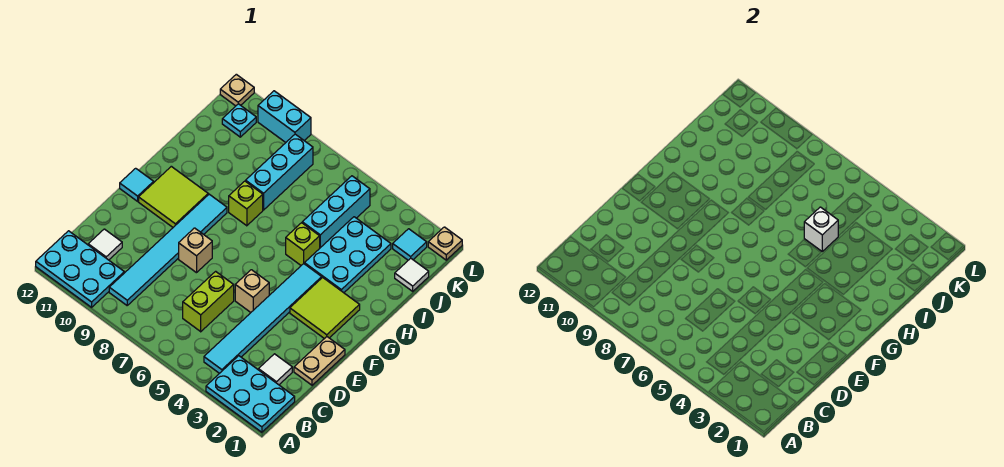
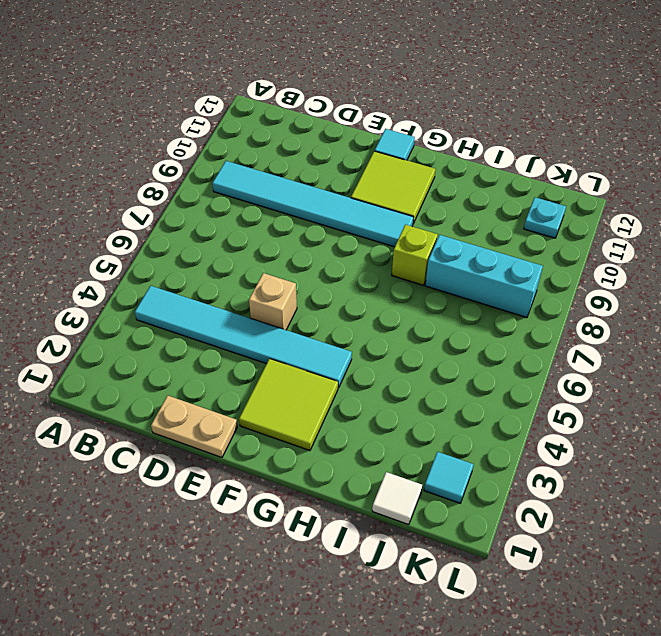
none -> cyan plate A1:B3 level 1
none -> cyan plate A10:B12 level 1
none -> white tile C2 level 1

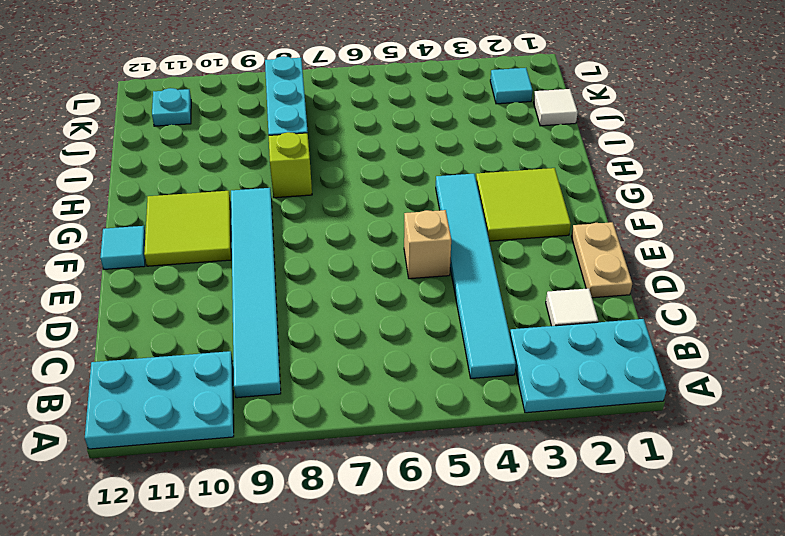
none -> lime brick C6:D6 level 1
none -> white tile C11 level 1
none -> tan brick E8 level 1

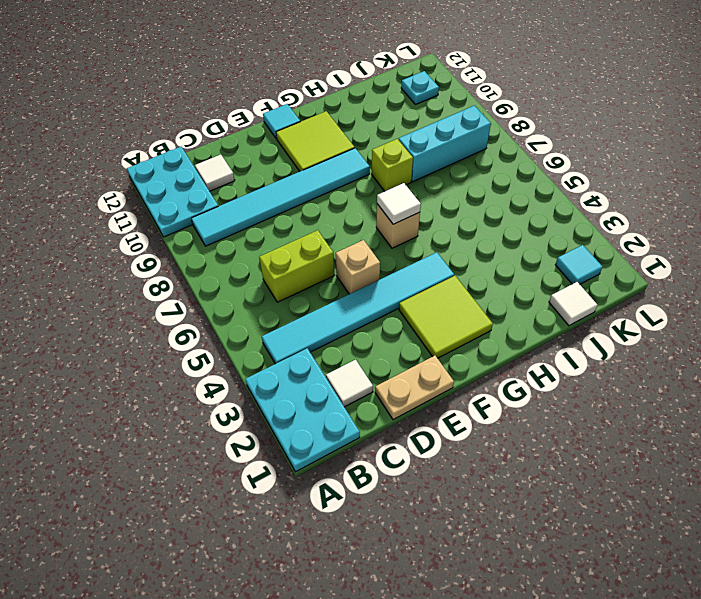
tan brick G6 level 1 -> tan brick E8 level 1
white tile G6 level 2 -> none
none -> cyan plate H3:J4 level 1
none -> lime brick H5 level 1
none -> cyan brick I5:K5 level 1

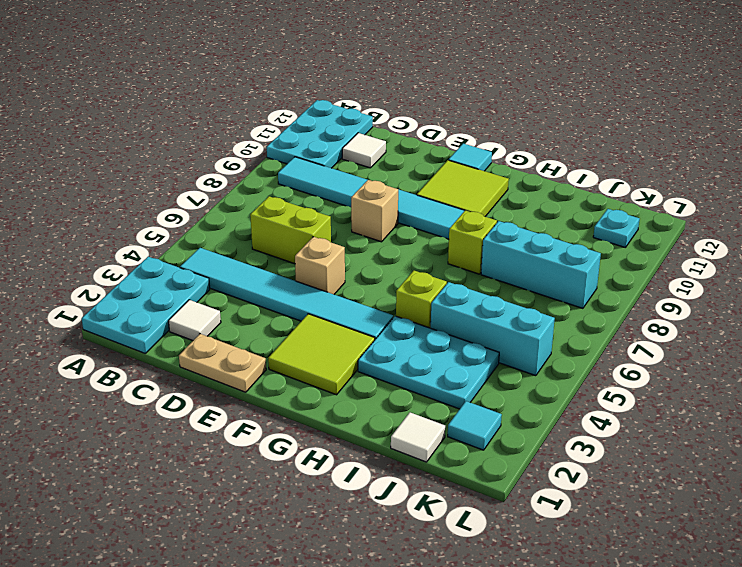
none -> tan plate L1 level 1
none -> cyan brick L9:L10 level 1
none -> tan plate L12 level 1

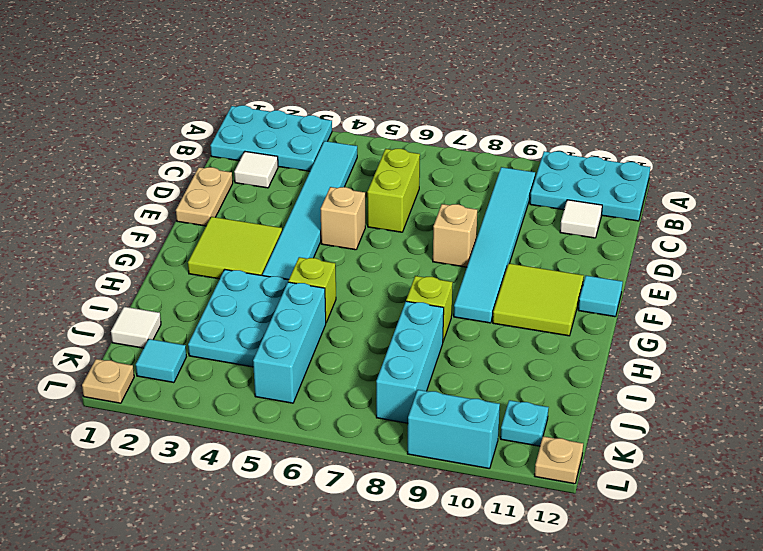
none -> white brick I5 level 2

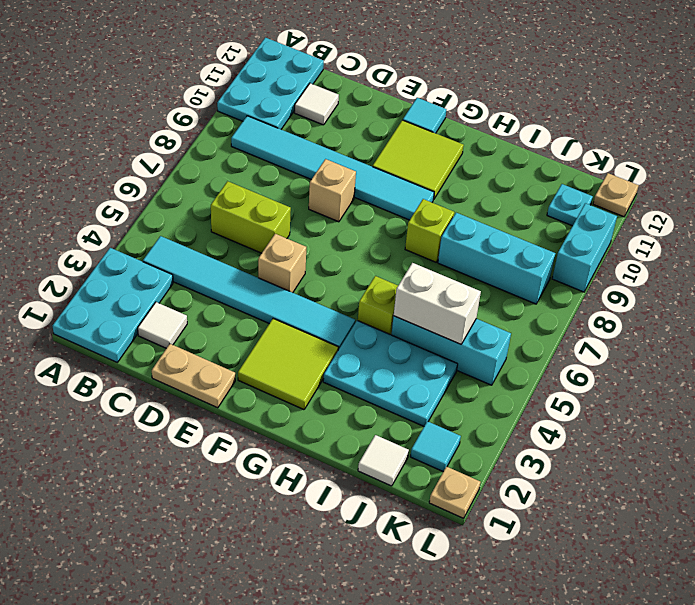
white brick I5:J5 level 2 -> white brick I5 level 2

